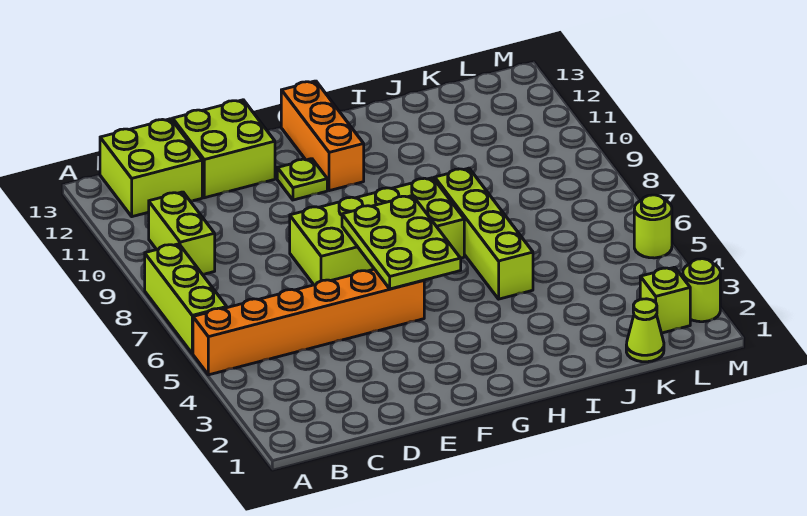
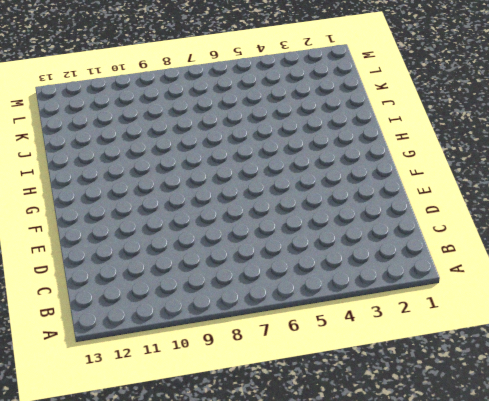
none -> orange brick A5:F5 level 1
none -> lime brick A6:A8 level 1
none -> lime brick B9:B10 level 1

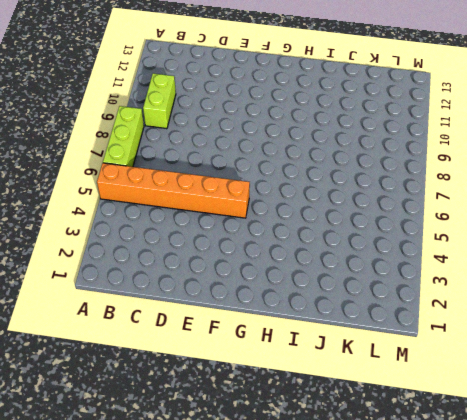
none -> lime brick B12:C13 level 1
none -> lime brick D12:E13 level 1
none -> lime brick E7:H8 level 1

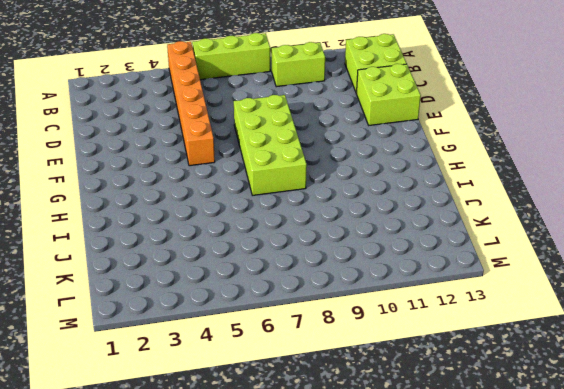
none -> lime plate F11 level 1
none -> orange brick G11:G13 level 1
none -> lime brick I5:I8 level 1

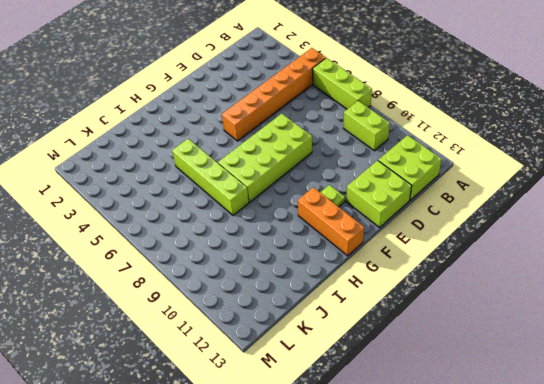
none -> lime cone K1 level 1
none -> lime brick L2 level 1
none -> lime round brick M2 level 1

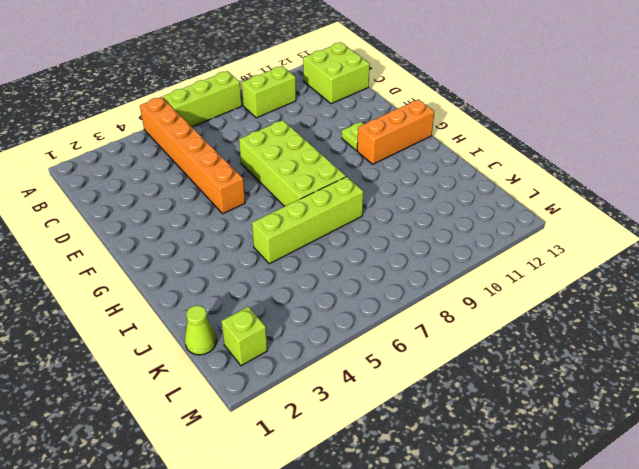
none -> lime brick D12:E13 level 1
none -> lime round brick M2 level 1
none -> lime round brick M5 level 1

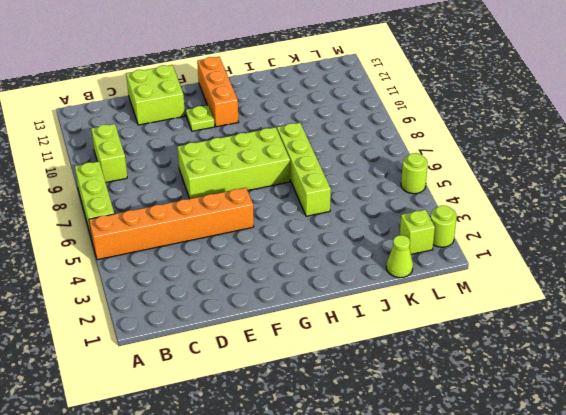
none -> lime brick B12:C13 level 1
none -> lime plate F5:G7 level 2

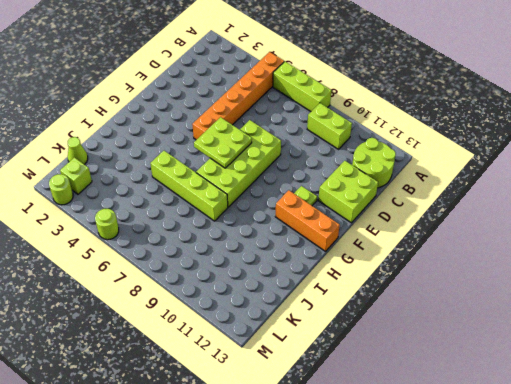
lime round brick B12:C13 level 1 -> lime brick B12:C13 level 1
lime plate F6:G7 level 2 -> lime plate F5:G7 level 2

